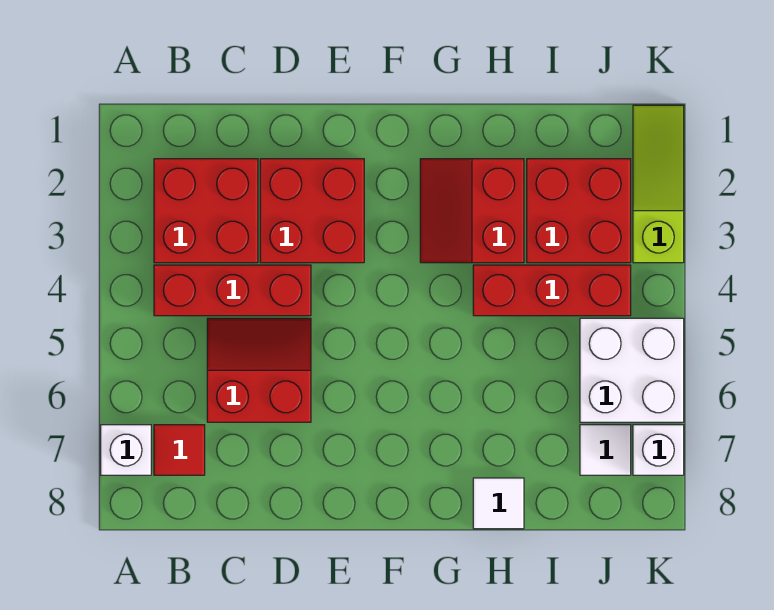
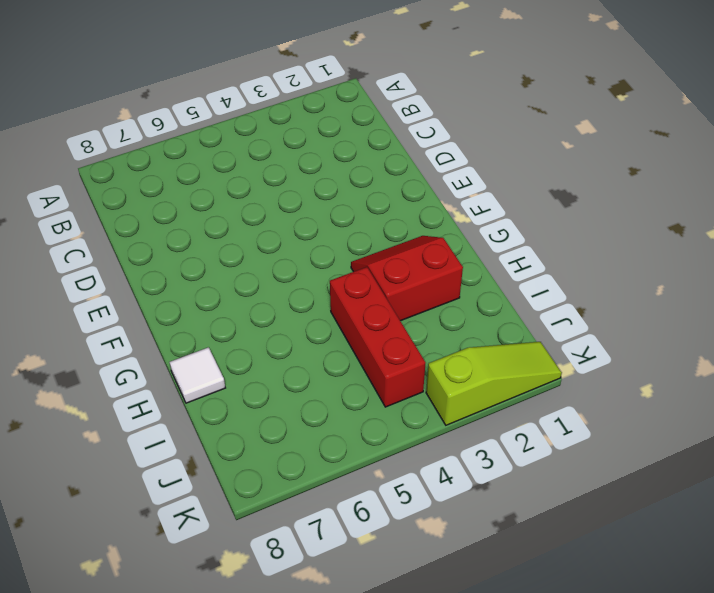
none -> white brick A7 level 1
none -> red brick B2:C3 level 1
none -> red brick B4:D4 level 1

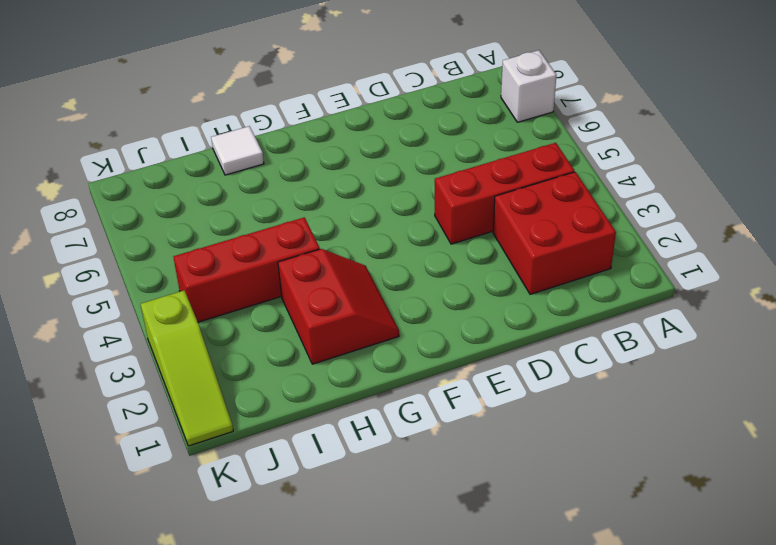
none -> red tile B7 level 1
none -> red slope C5:D6 level 1 top 6
none -> red brick D2:E3 level 1

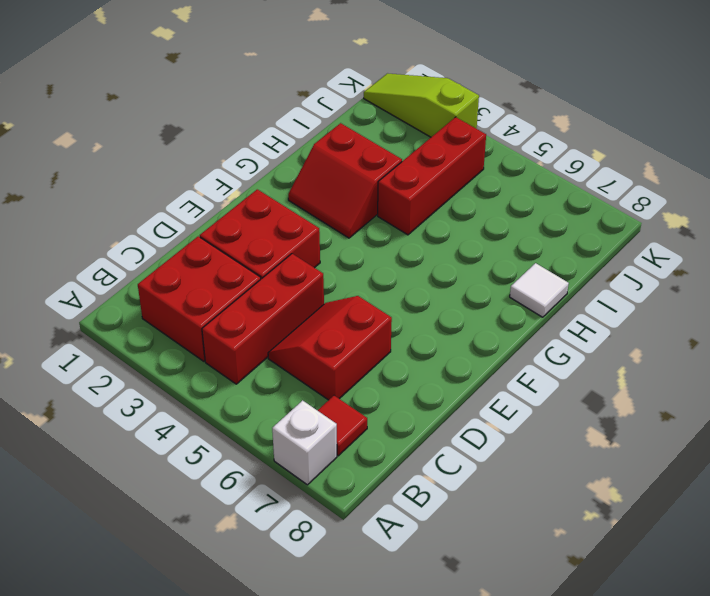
none -> red brick I2:J3 level 1
none -> white brick J5:K6 level 1
none -> white tile J7 level 1

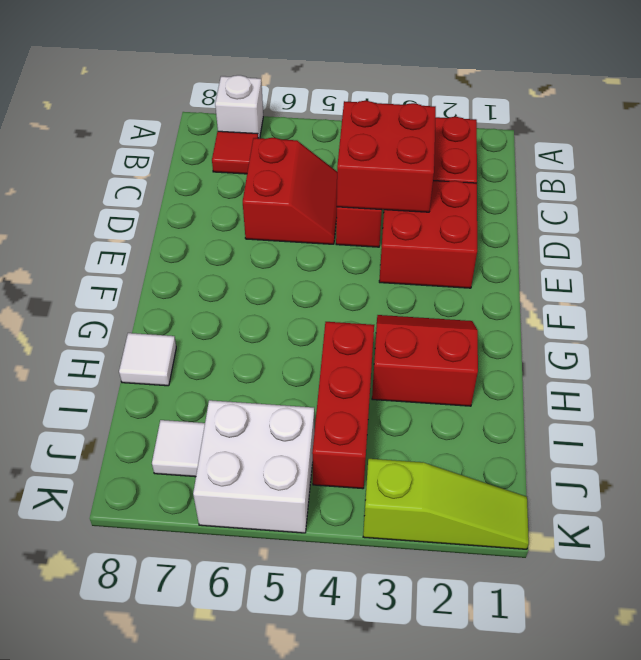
red brick C3:D4 level 2 -> red brick I2:J3 level 1
none -> white brick K7 level 1

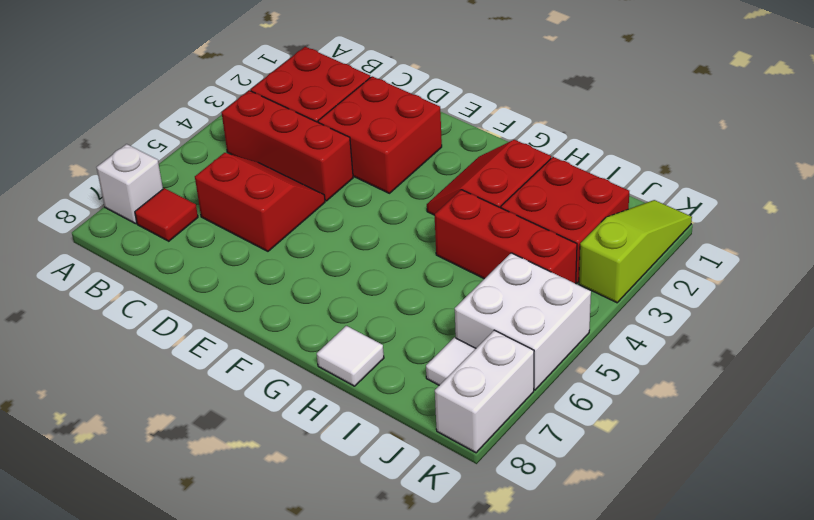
white brick K7:K8 level 1 -> white brick K7 level 1

